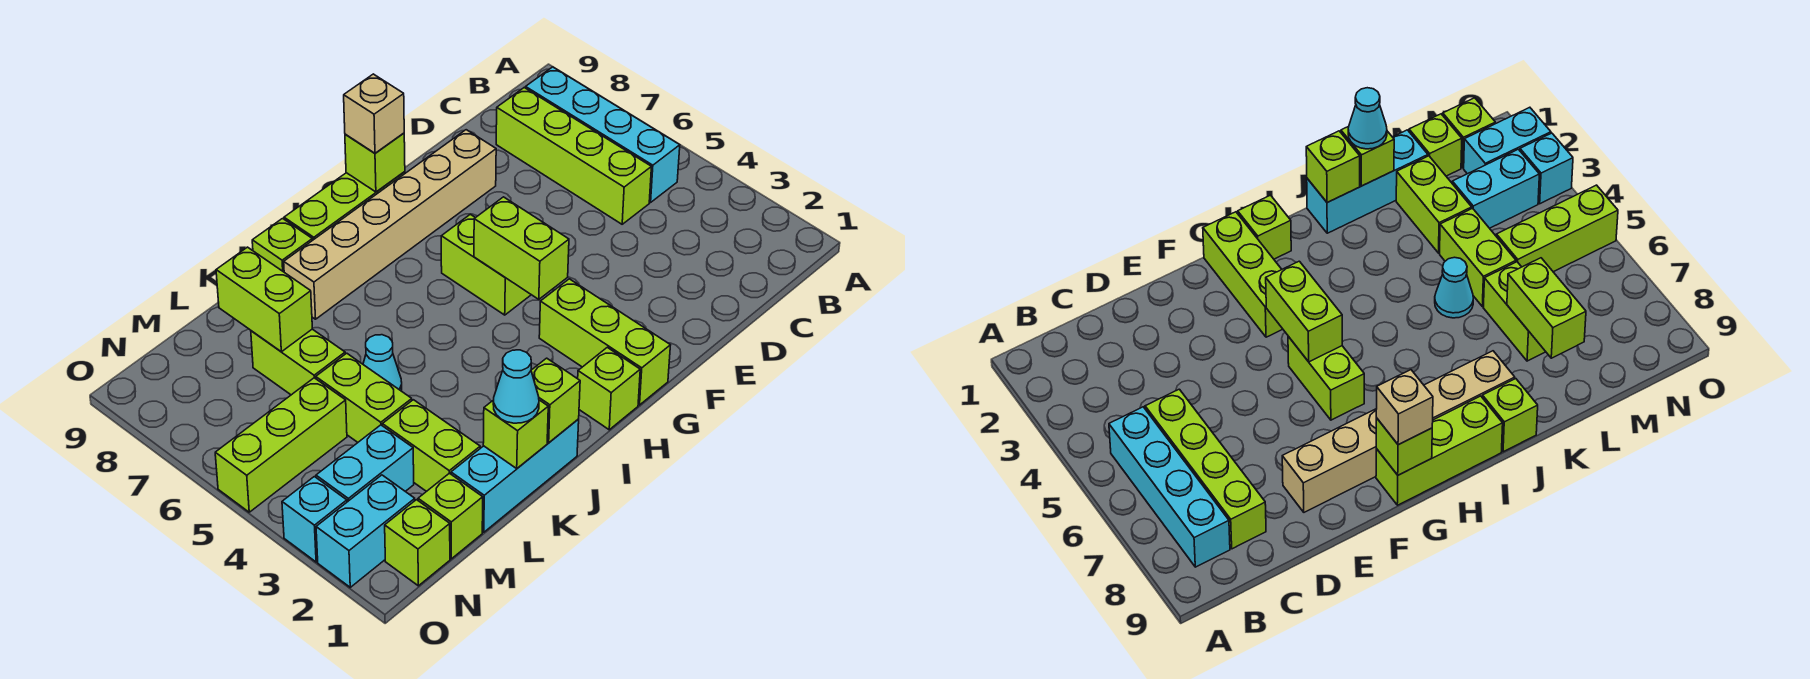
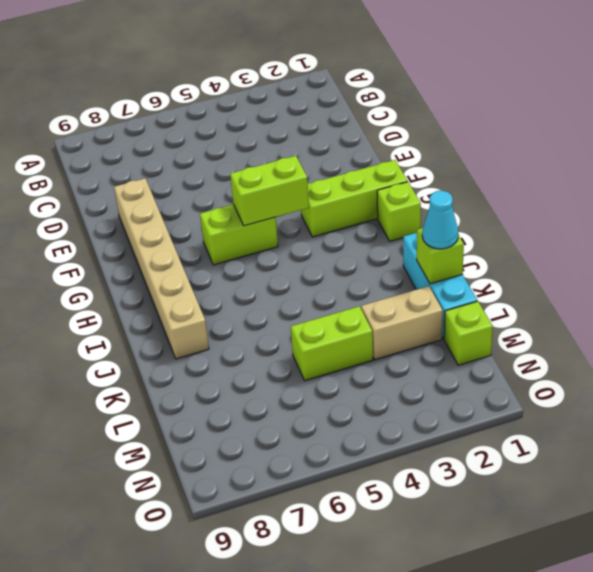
tan brick L2:L3 level 1 -> lime brick L2:L3 level 1
none -> cyan brick B5:B8 level 1
none -> lime brick C5:C8 level 1
none -> lime brick G9:I9 level 1

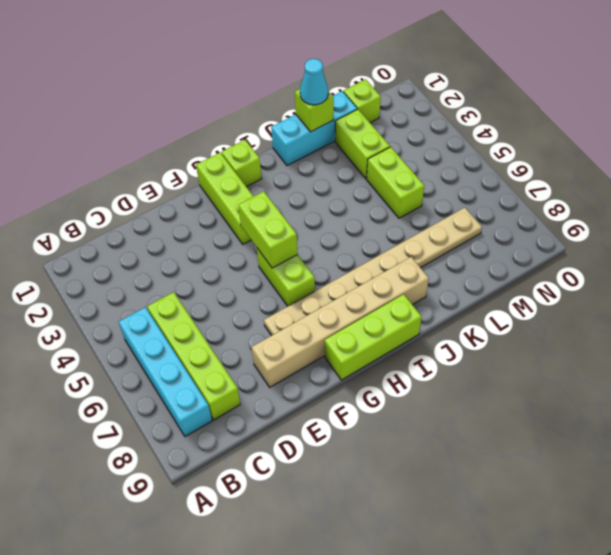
tan plate F7:M7 level 1 -> lime brick L6:L7 level 1
none -> lime brick J9 level 1
none -> cyan cone K5 level 1
none -> cyan brick M3:N3 level 1

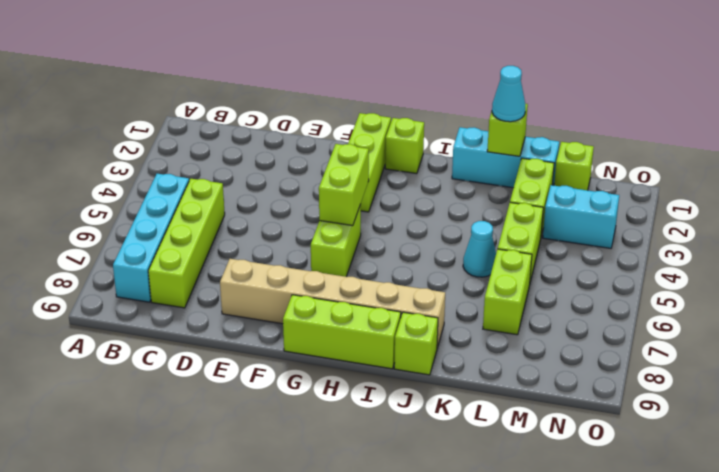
none -> lime brick M5:O5 level 1
none -> lime brick N1 level 1
none -> cyan brick N2:O2 level 1

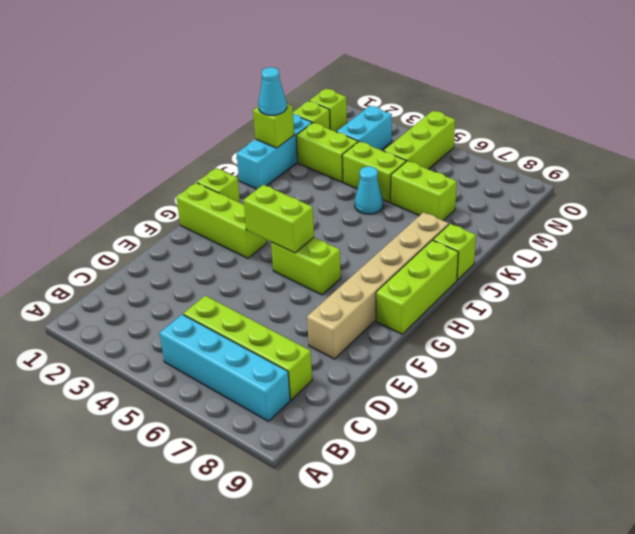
none -> cyan brick N2:O2 level 1
none -> cyan brick O3 level 1
none -> lime brick G9 level 2

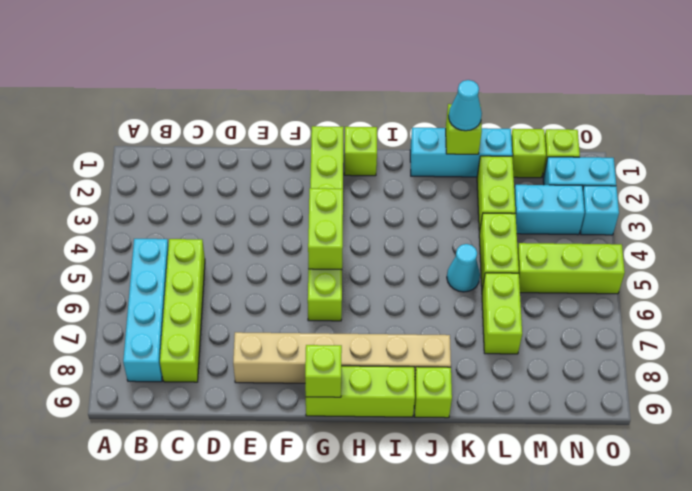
none -> lime brick J1 level 2
none -> lime brick L7:L8 level 2
none -> tan brick G9 level 3

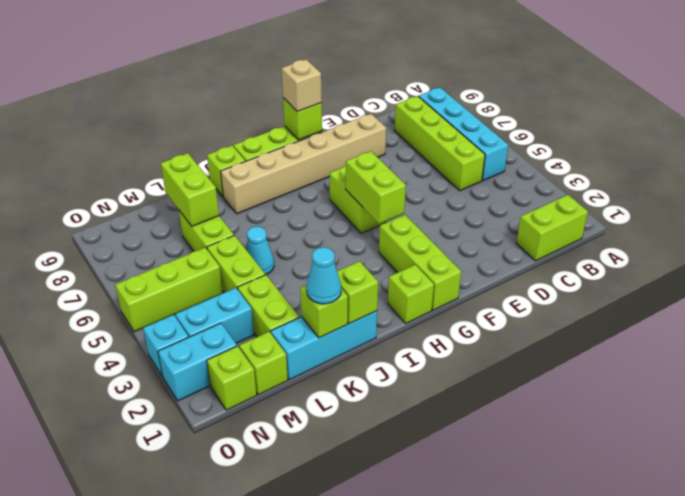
lime brick B1:C1 level 1 -> none

